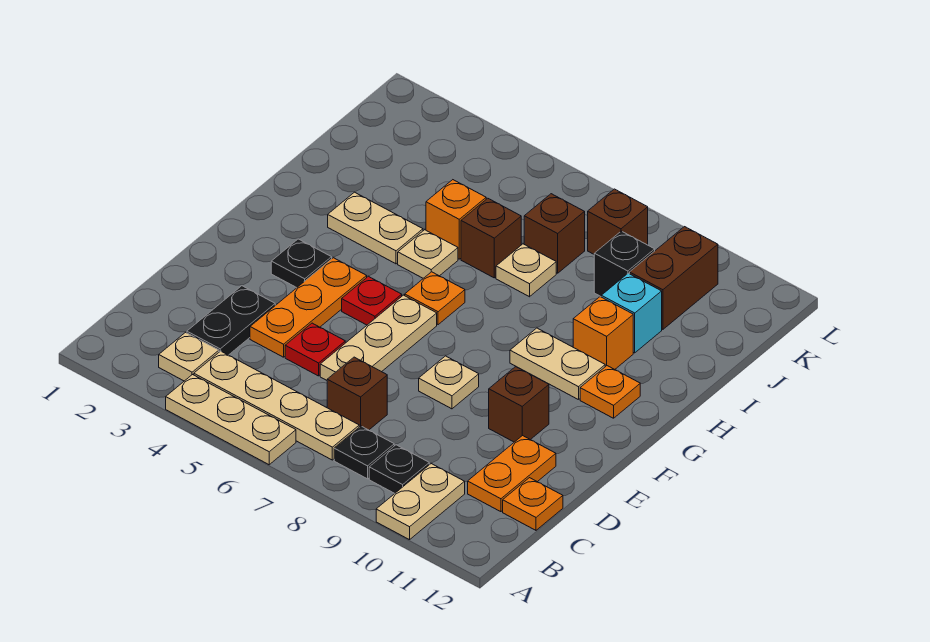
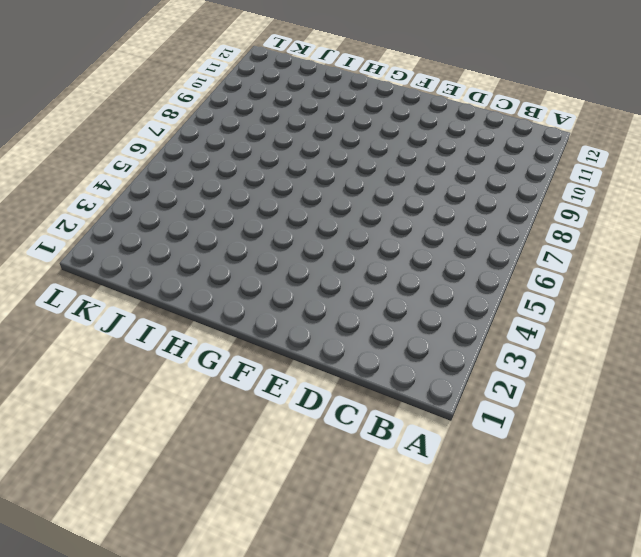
none -> tan plate A4:A6 level 1
none -> tan plate A10:B10 level 1
none -> tan plate B3 level 1
none -> tan plate B4:B7 level 1

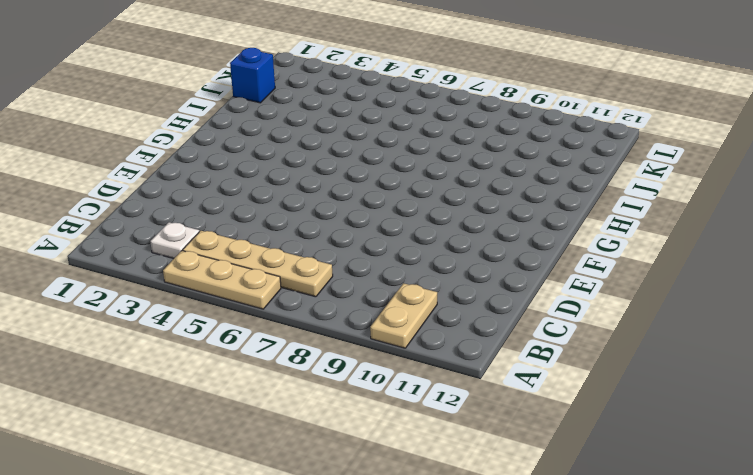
white plate B3 level 1 -> tan plate B3 level 1
blue brick J1 level 1 -> none
none -> black plate B8 level 1
none -> black plate B9 level 1
none -> black plate C3:D3 level 1
none -> brown brick C7 level 1

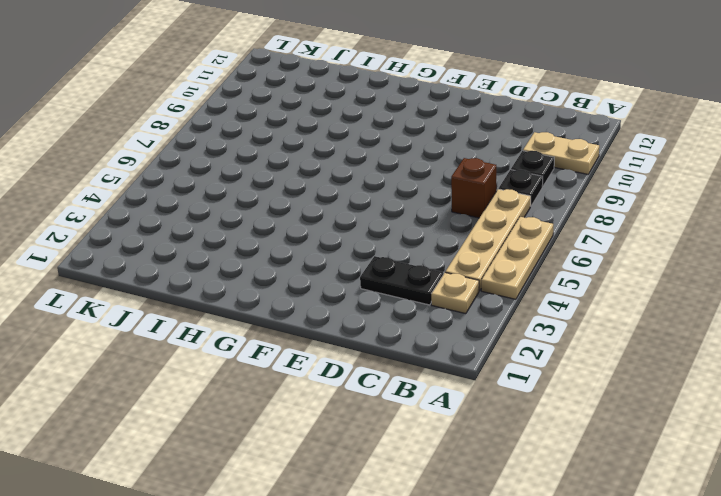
none -> orange plate C11:D11 level 1
none -> orange plate C12 level 1
none -> orange plate D4:F4 level 1
none -> red plate D5 level 1

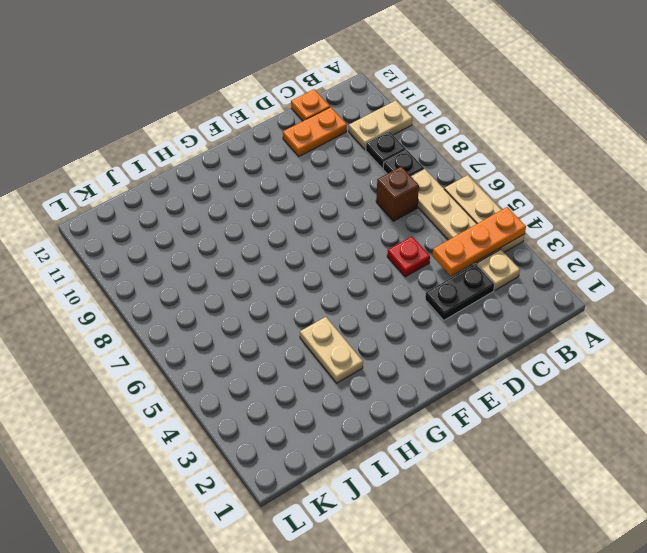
orange plate A4:C4 level 2 -> orange plate D4:F4 level 1
none -> tan plate D6:F6 level 1
none -> tan plate E8 level 1
none -> brown brick E10 level 1
none -> black plate F3 level 1

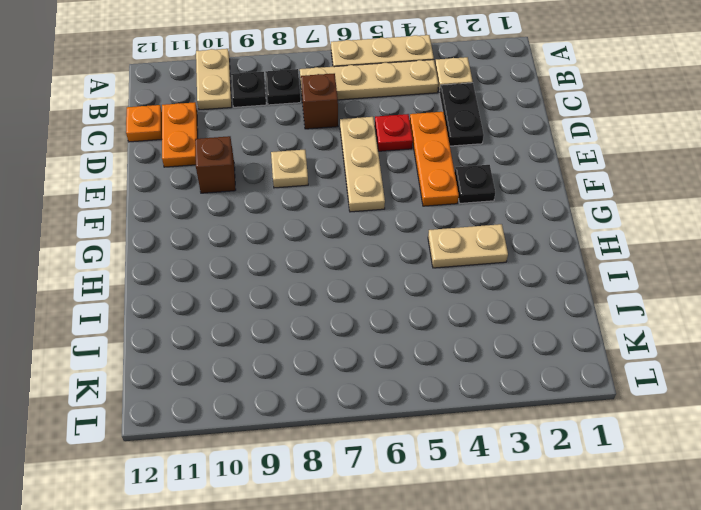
none -> red plate F5 level 1
none -> orange plate G6 level 1
none -> tan plate G9:G10 level 1
none -> orange plate G11 level 1

